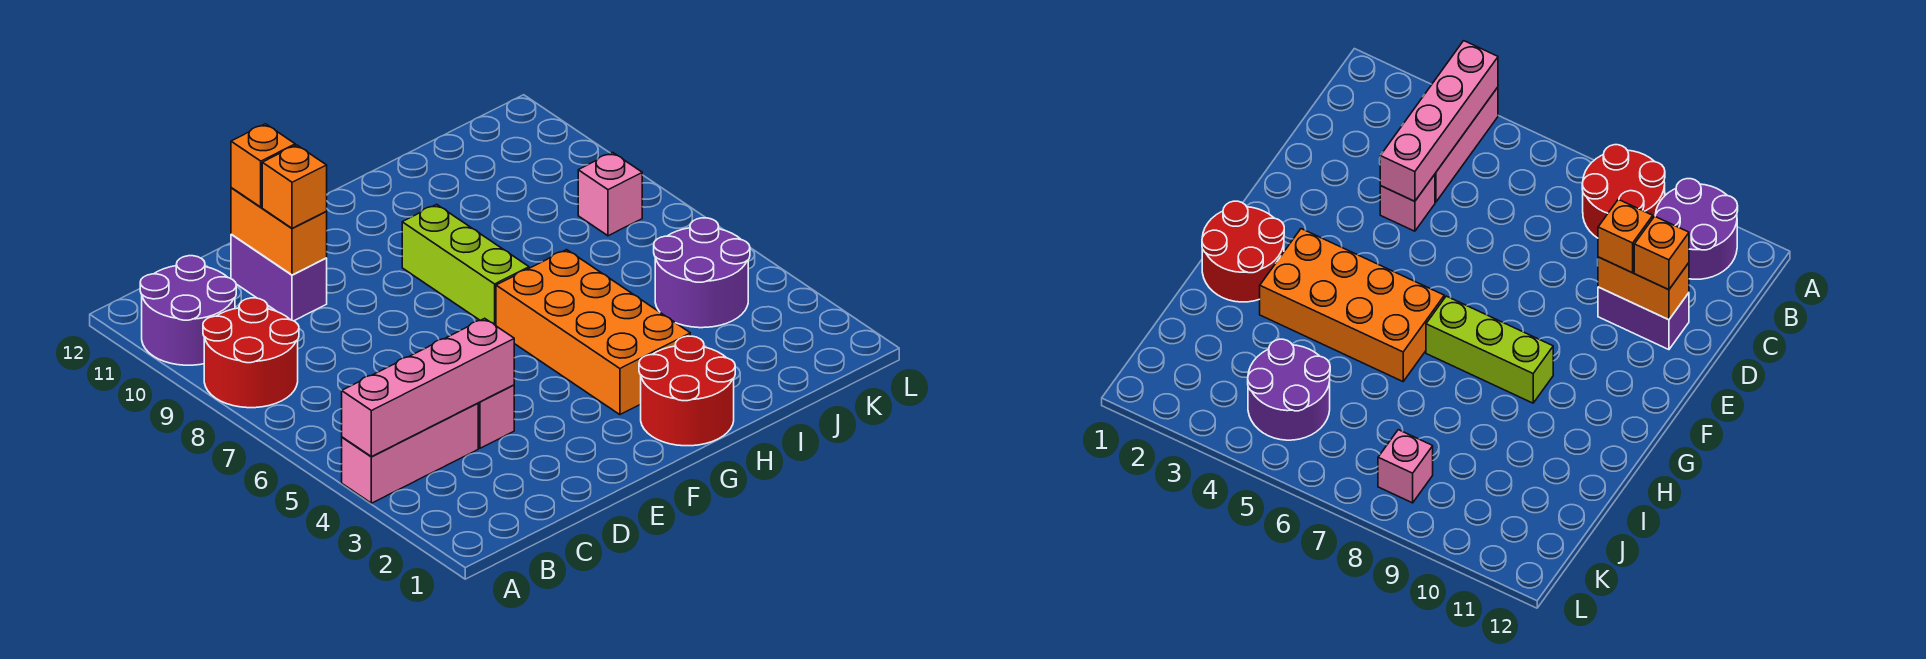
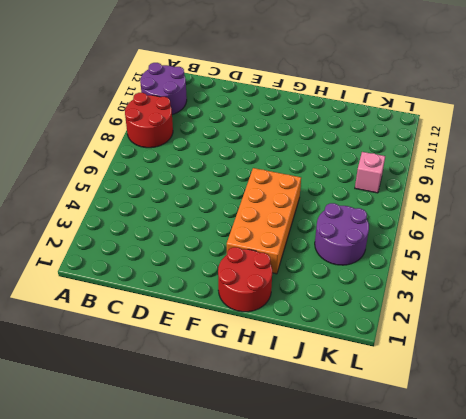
none -> pink brick A4:C4 level 1
none -> pink brick D4 level 1
none -> purple brick D10:D11 level 1

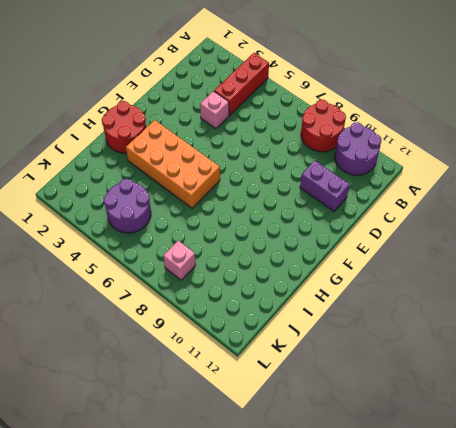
red brick A4:C4 level 1 -> pink brick A4:C4 level 1
none -> lime brick G7:G9 level 1
none -> pink brick A4:D4 level 2
none -> orange brick D10:D11 level 2

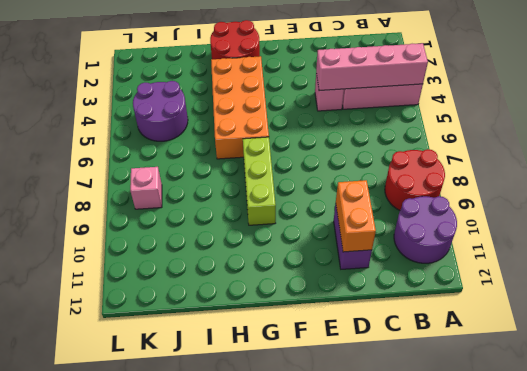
none -> orange brick D10 level 3
none -> orange brick D11 level 3

